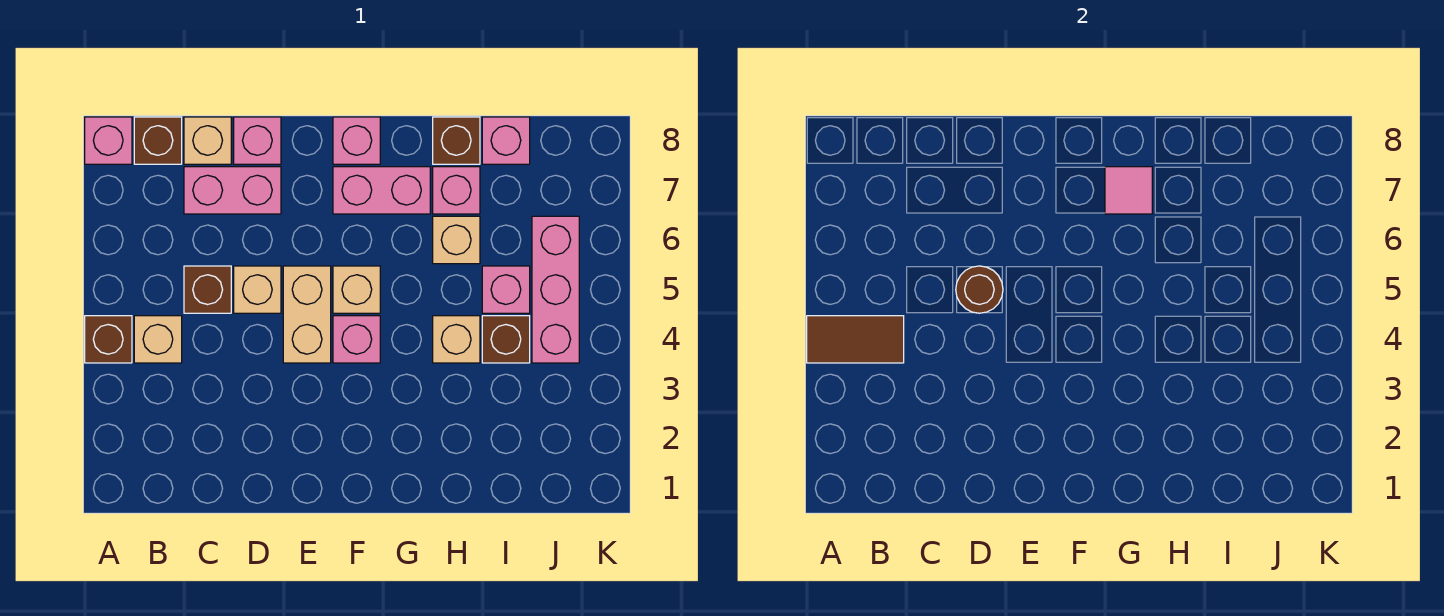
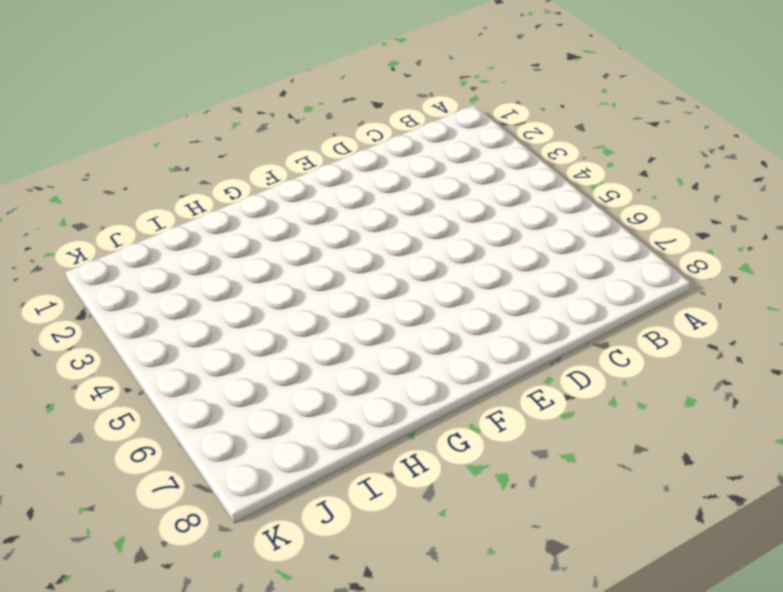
none -> brown brick A4 level 1
none -> pink brick A8 level 1
none -> tan brick B4 level 1

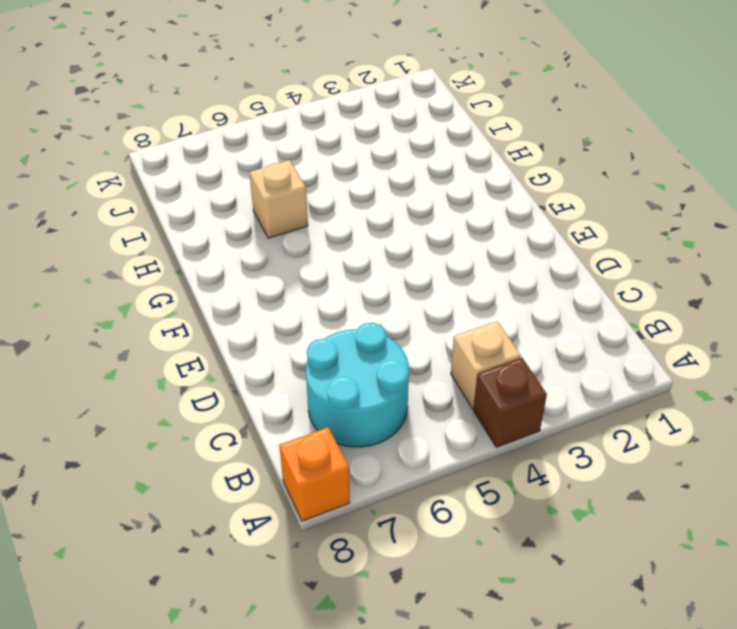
orange brick A8 level 1 -> pink brick A8 level 1
cyan round brick B6:C7 level 1 -> pink brick C7:D7 level 1
none -> brown brick B8 level 1
none -> brown brick C5 level 1
none -> tan brick C8 level 1

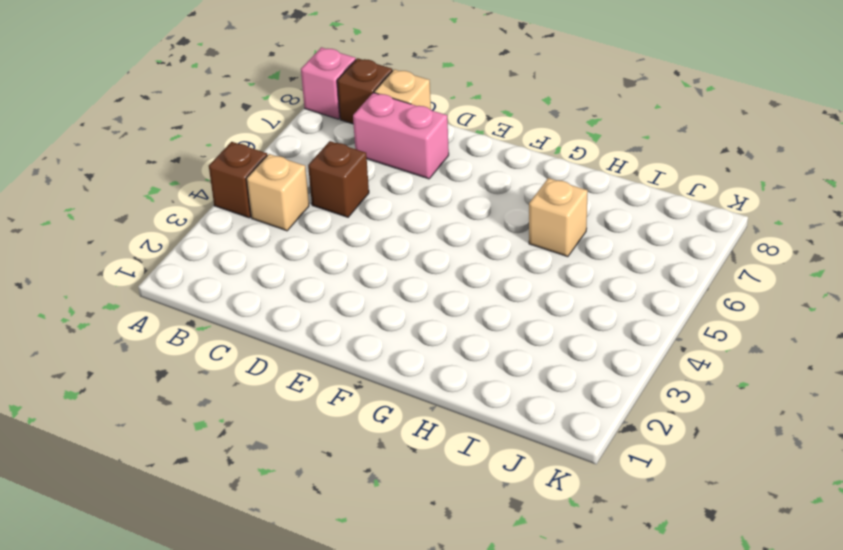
none -> tan brick D5 level 1
none -> pink brick D8 level 1
none -> tan brick E4:E5 level 1

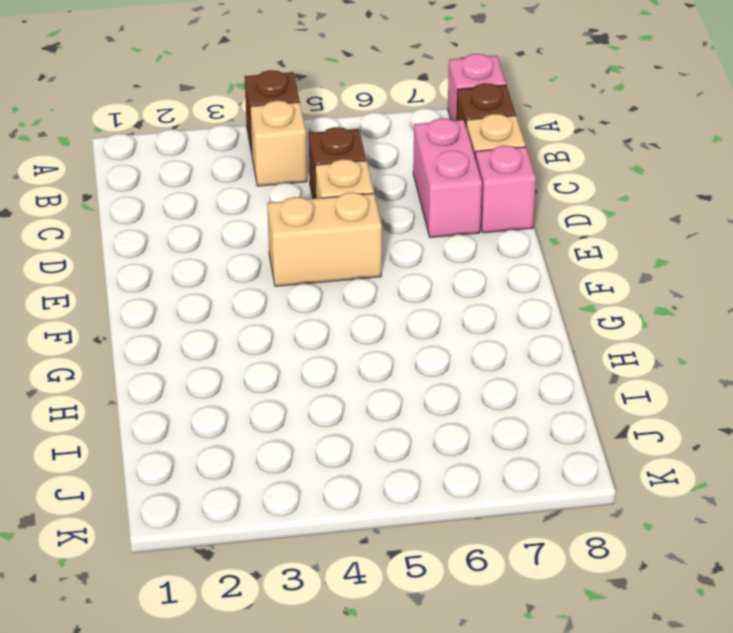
none -> pink brick F4 level 1
none -> tan brick F5 level 1
none -> pink brick F7:G7 level 1

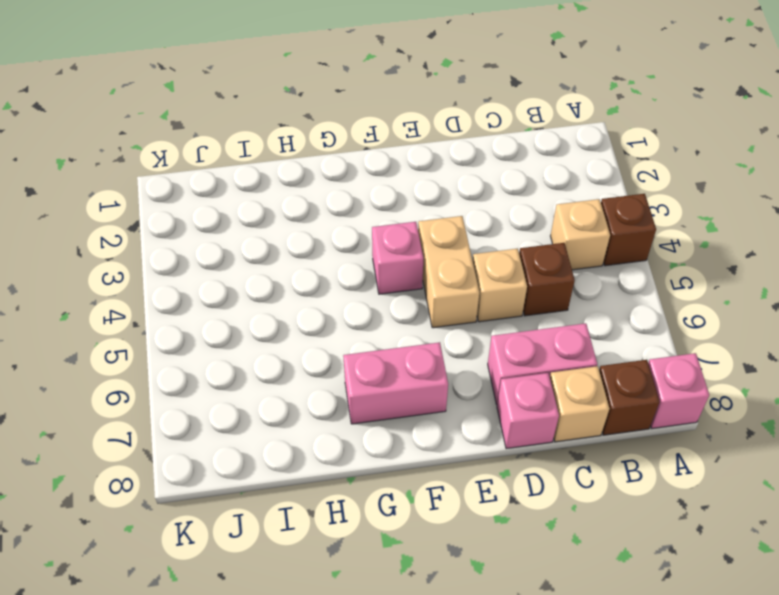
none -> tan brick F5 level 1
none -> pink brick F8 level 1
none -> tan brick H4 level 1

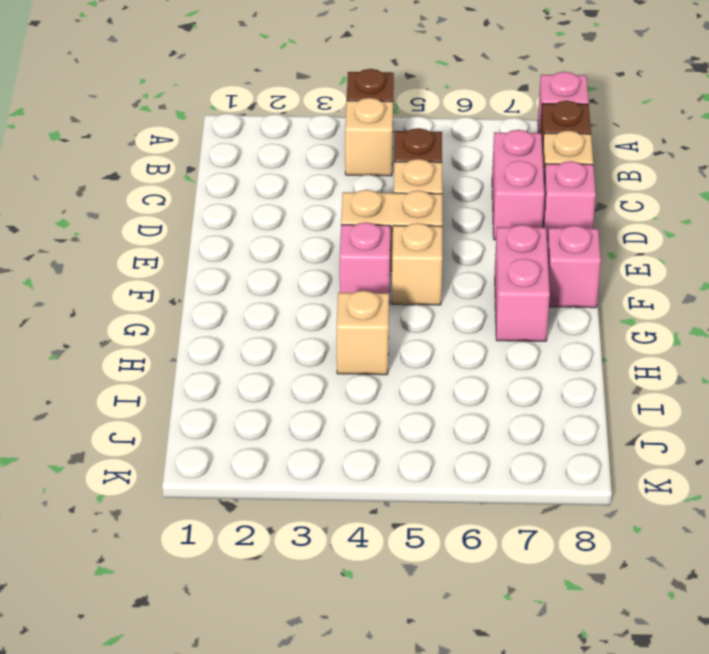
none -> tan brick H6 level 1
none -> pink brick H7 level 1
none -> brown brick H8 level 1

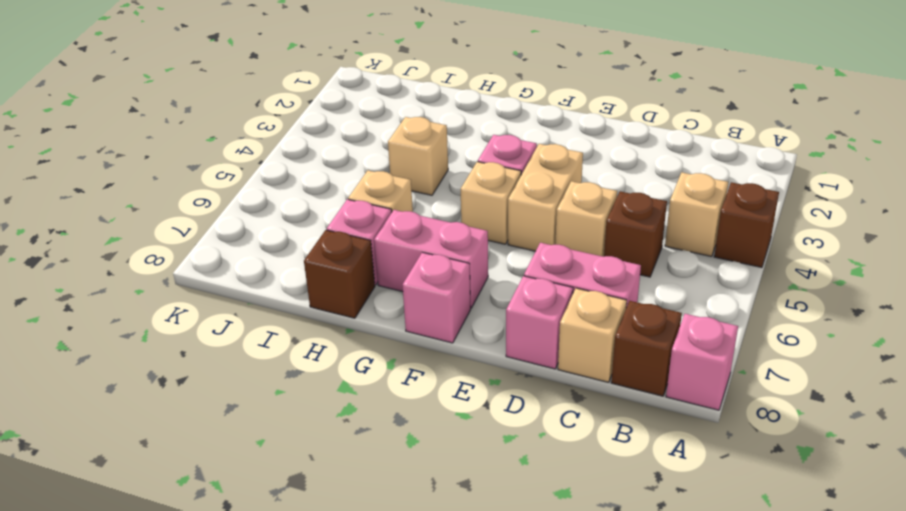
none -> brown brick I4 level 1
none -> pink brick I5 level 1
none -> pink brick I8 level 1

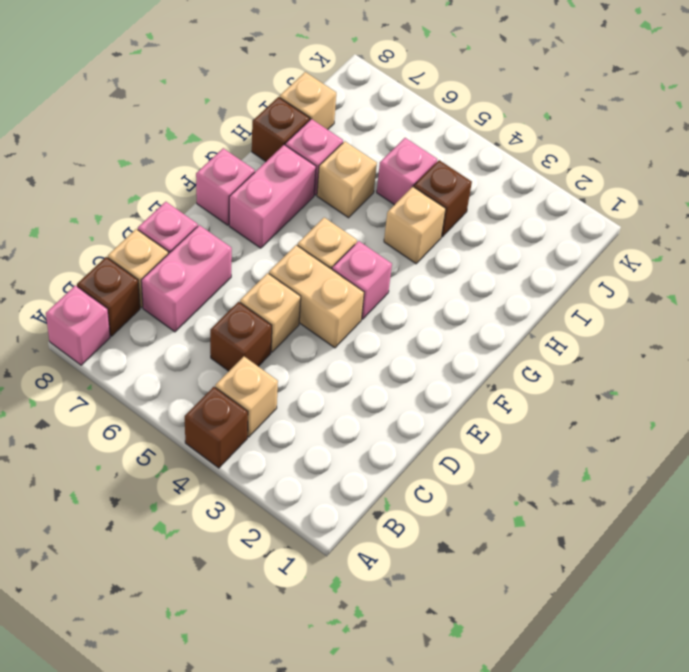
tan brick I8 level 1 -> pink brick I8 level 1
none -> pink brick J4:J6 level 1
none -> brown tile A4:B4 level 2
none -> brown round brick D5 level 2

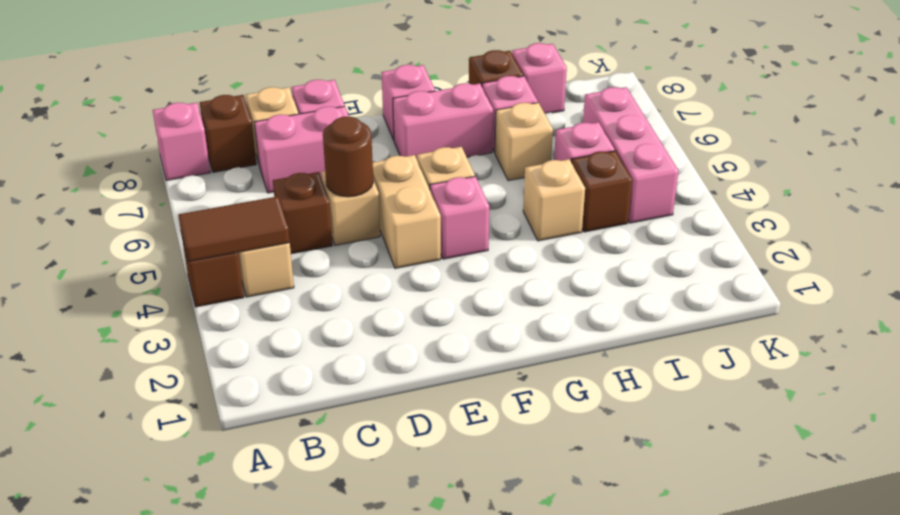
none -> pink tile G7 level 2

